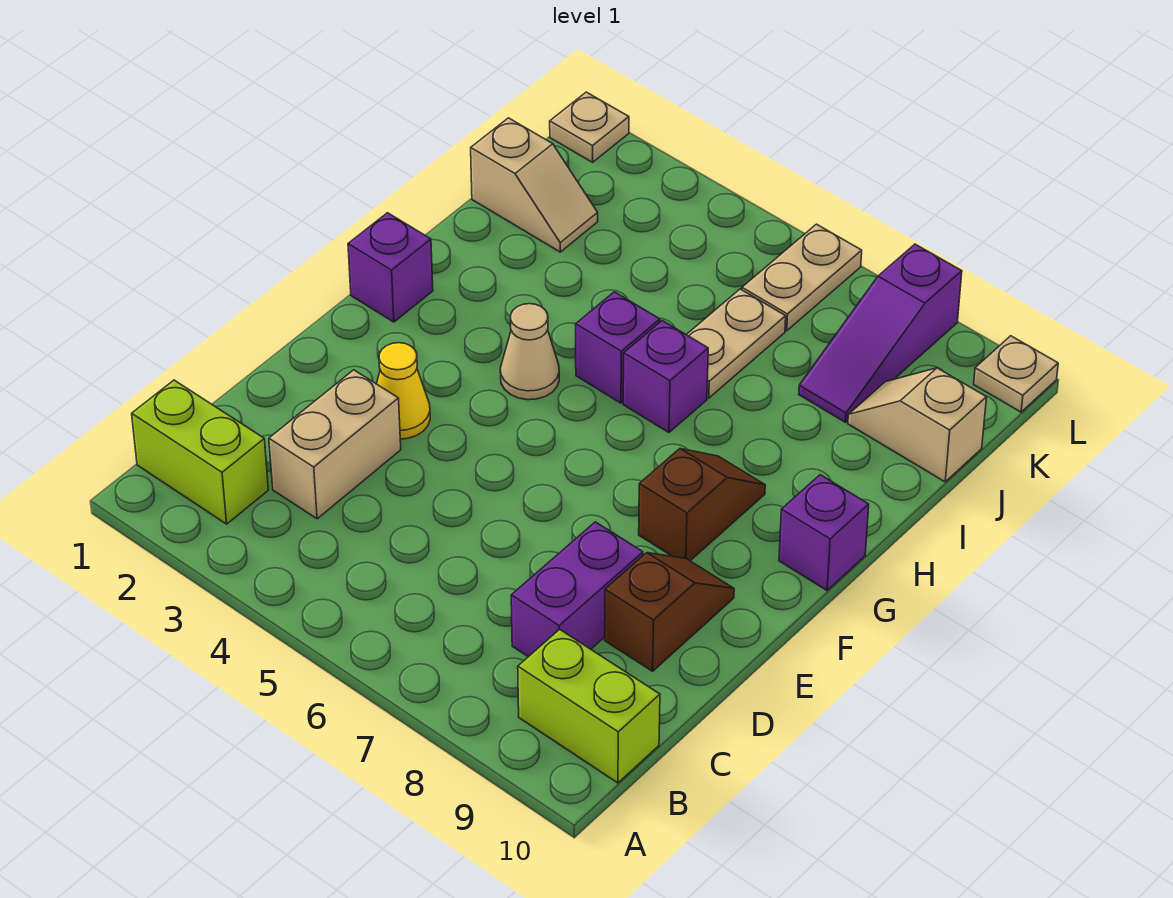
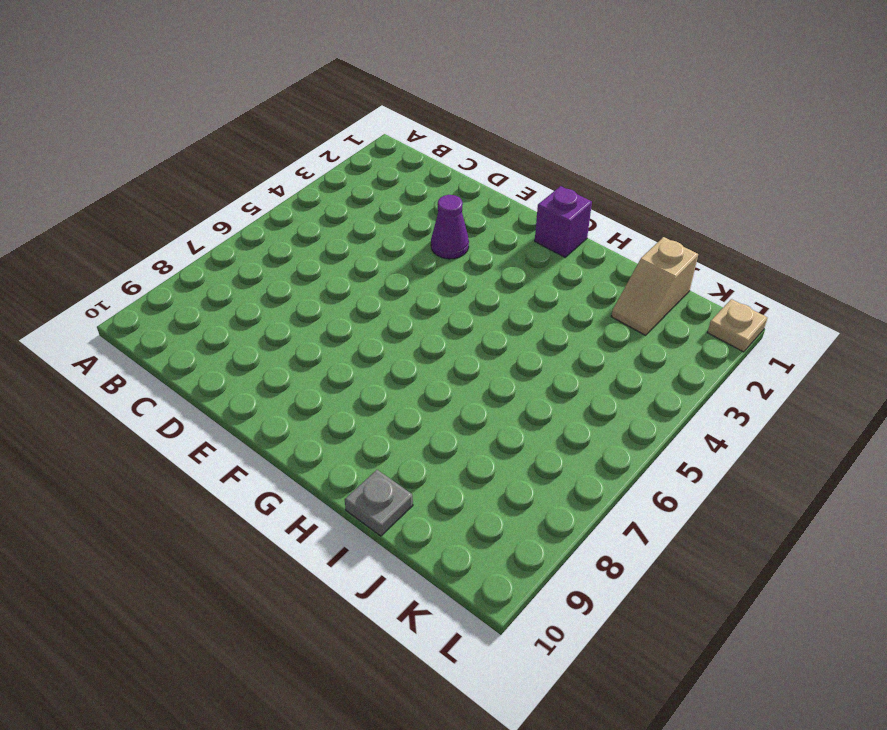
purple cone E3 level 1 -> yellow cone E3 level 1
grey plate I10 level 1 -> none
none -> lime brick B1:B2 level 1
none -> lime brick B9:B10 level 1
none -> tan brick C3:D3 level 1

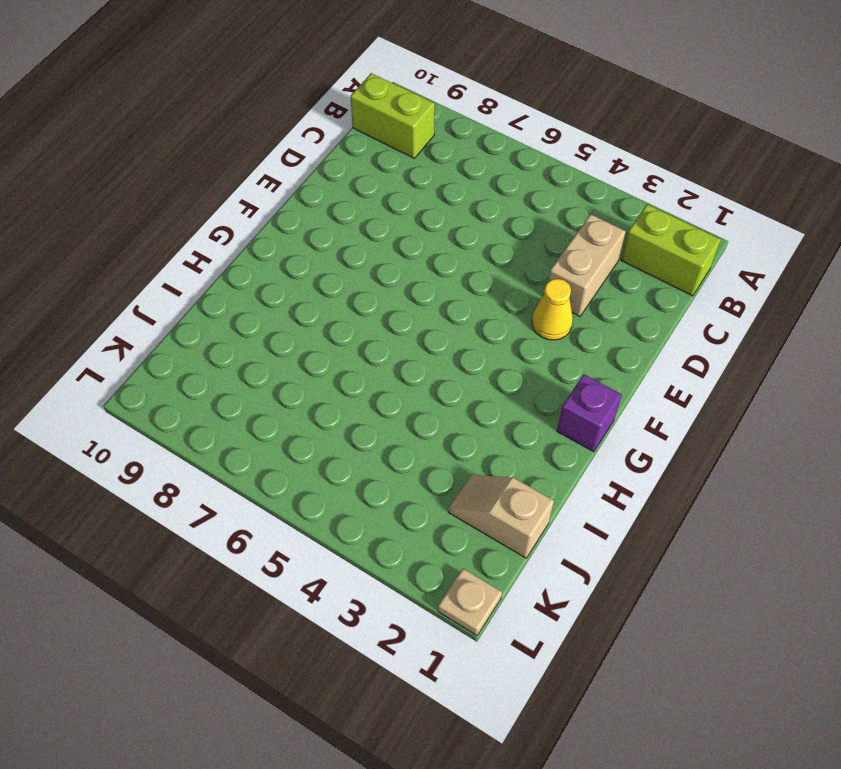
none -> purple brick C8:D8 level 1
none -> brown slope D9:E9 level 1 top D
none -> brown slope F8:G8 level 1 top F

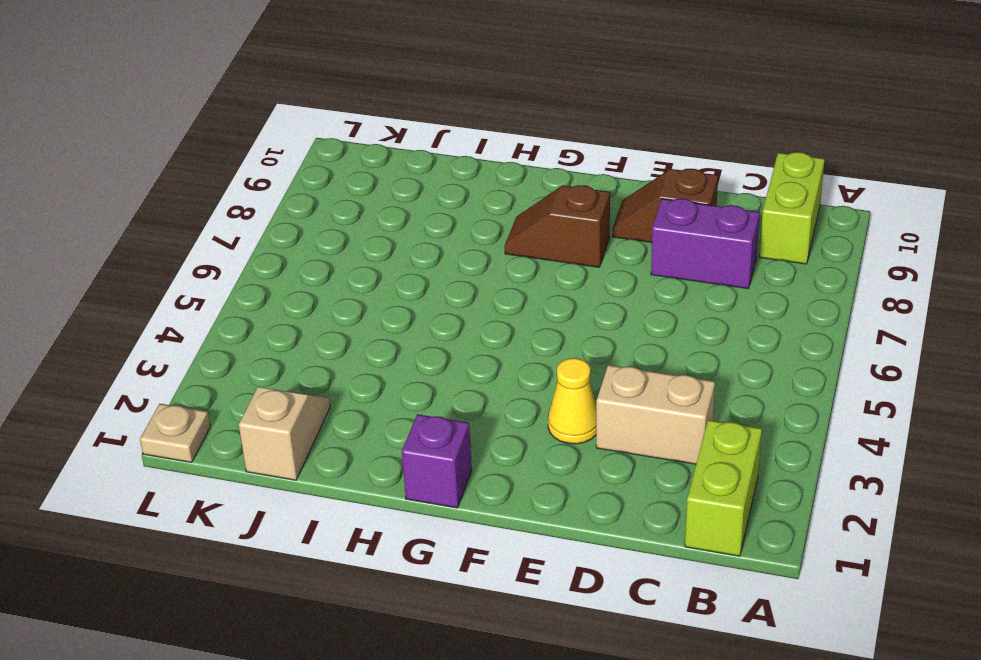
none -> tan cone G4 level 1
none -> purple brick G10 level 1
none -> purple brick H5 level 1

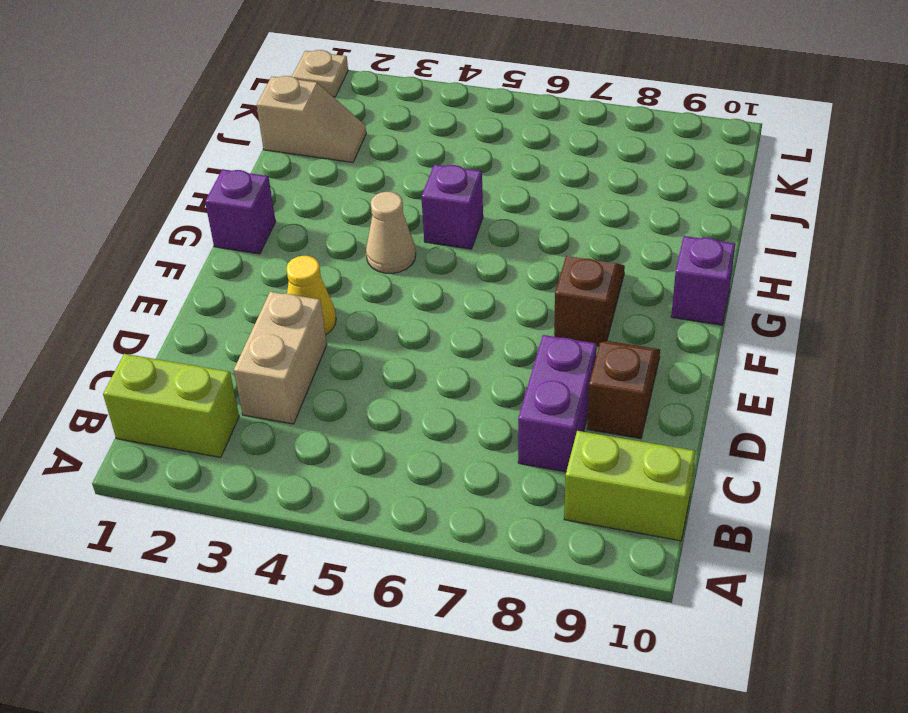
none -> purple brick H6 level 1
none -> tan plate I6:J6 level 1
none -> purple slope J8:L8 level 1 top L

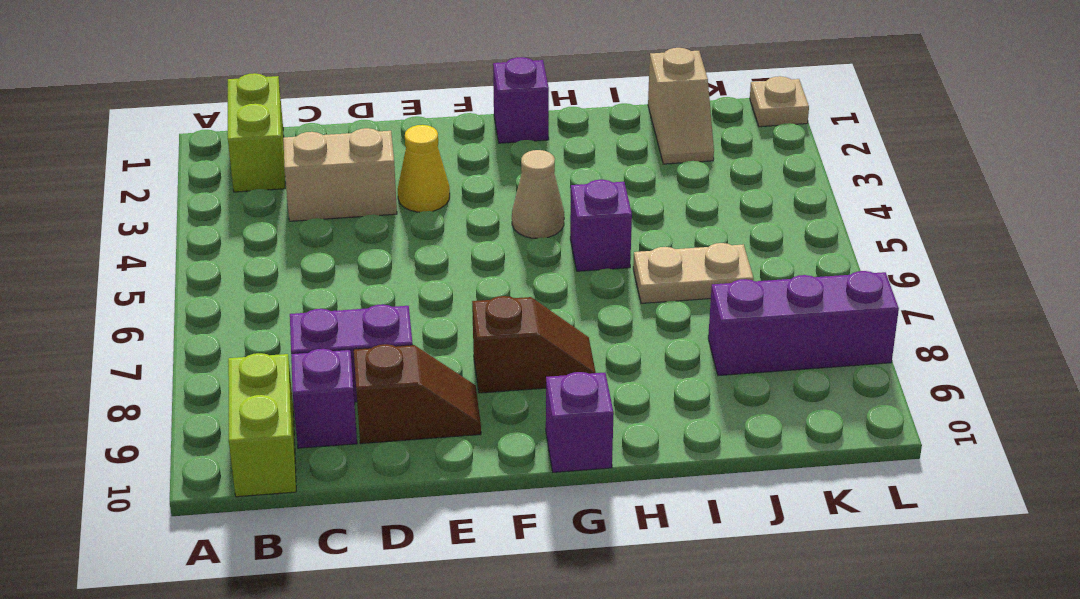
purple brick C9 level 1 -> purple brick H6 level 1
purple brick J8:L8 level 1 -> purple slope J8:L8 level 1 top L
none -> tan slope J9:J10 level 1 top 10
none -> tan plate K6:L6 level 1
none -> tan plate L10 level 1

